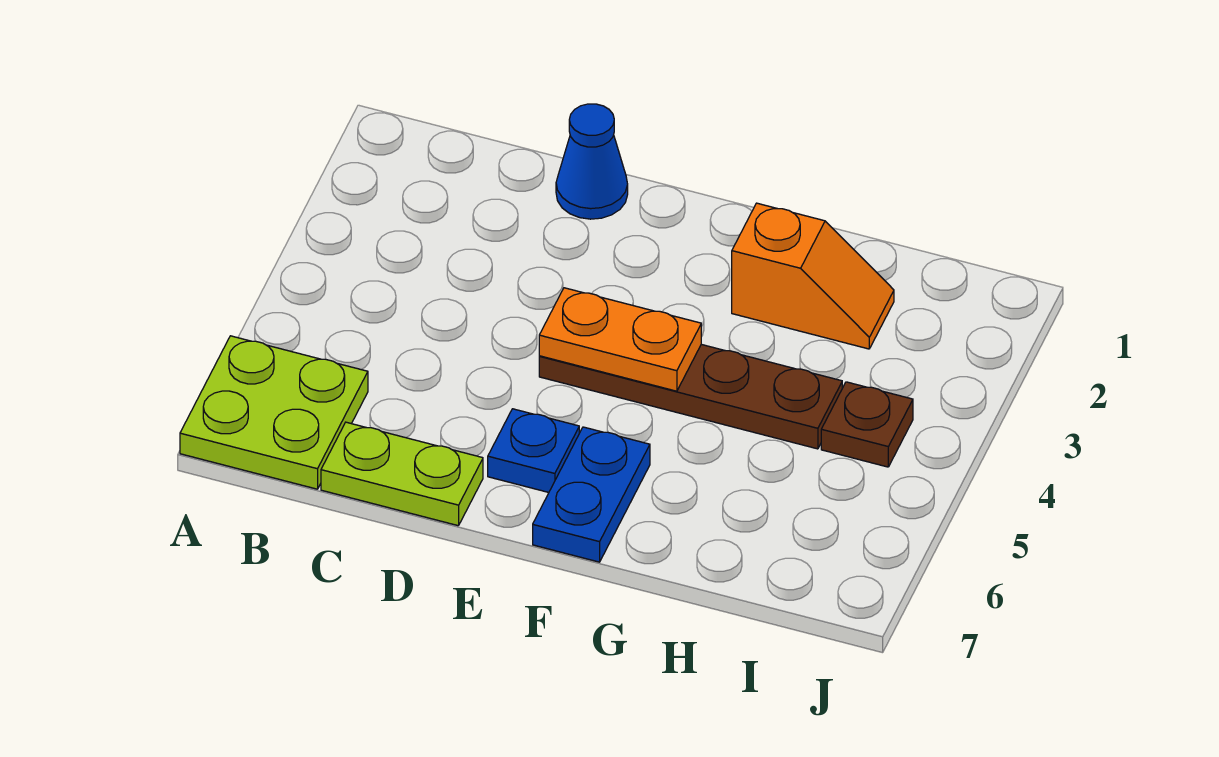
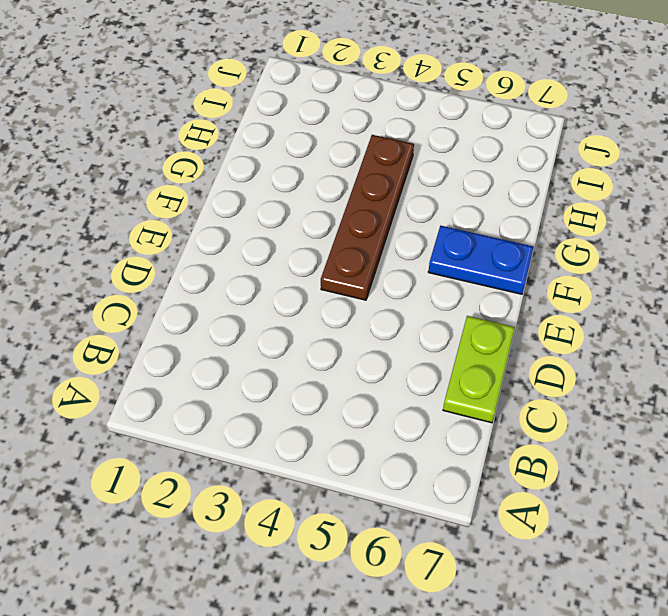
none -> lime plate A6:B7 level 1
none -> blue cone D1 level 1

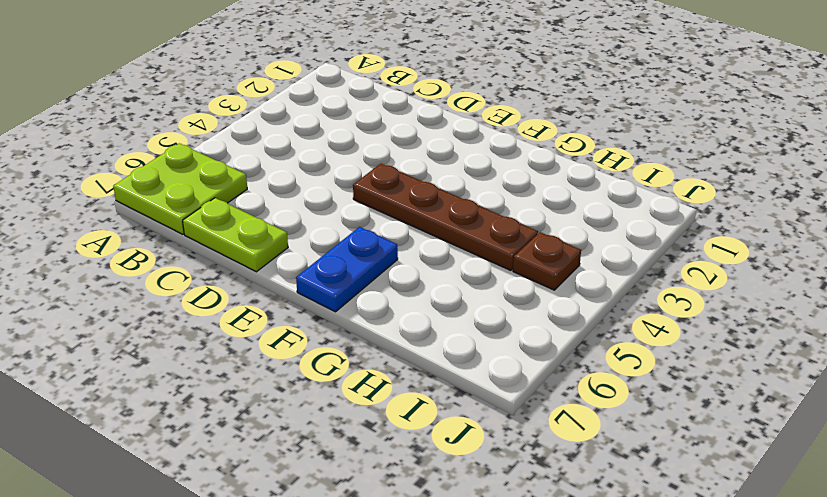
none -> blue cone D1 level 1
none -> blue plate E6 level 1

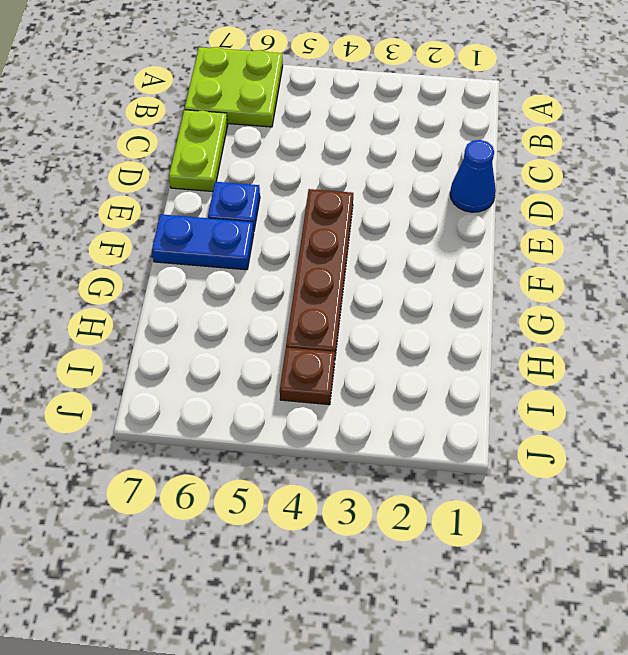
none -> orange slope G2:H2 level 1 top G
none -> orange plate E4:F4 level 2

